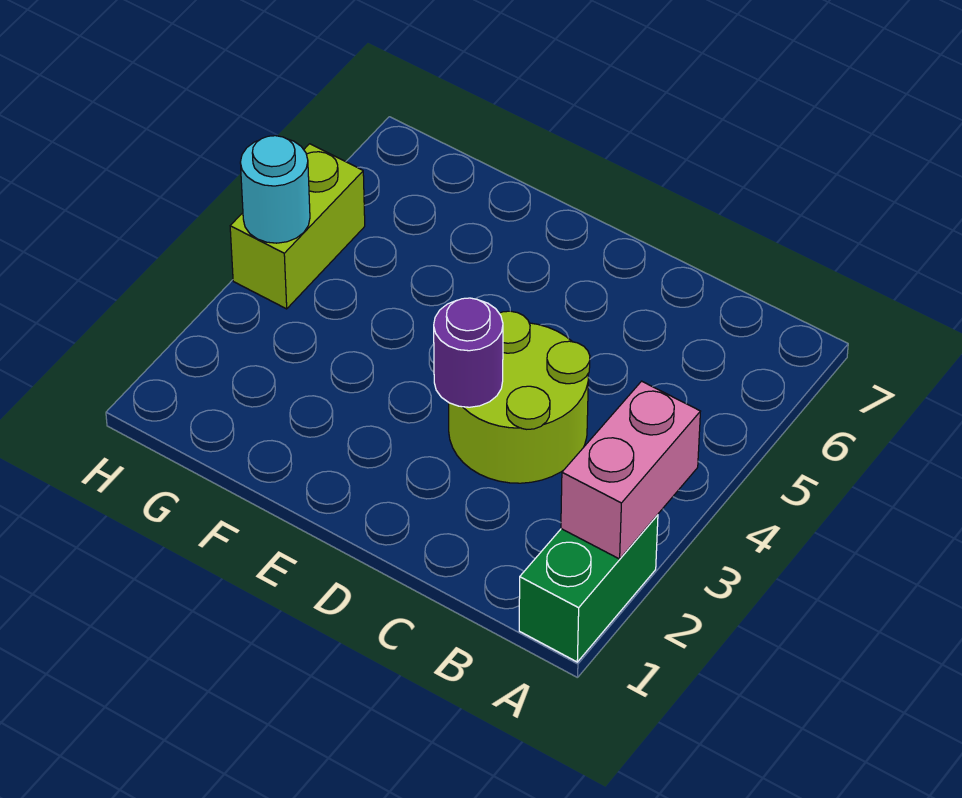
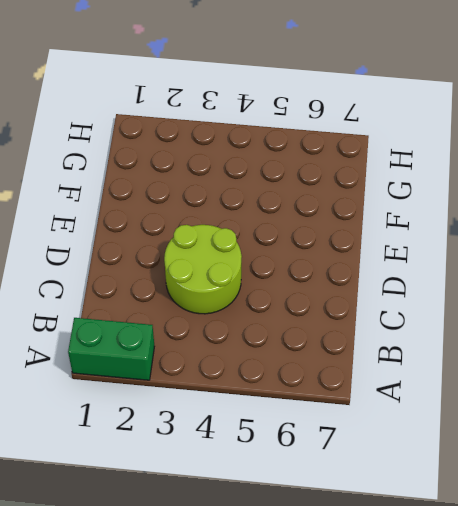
none -> lime brick H4:H5 level 1
none -> pink brick A2:A3 level 2

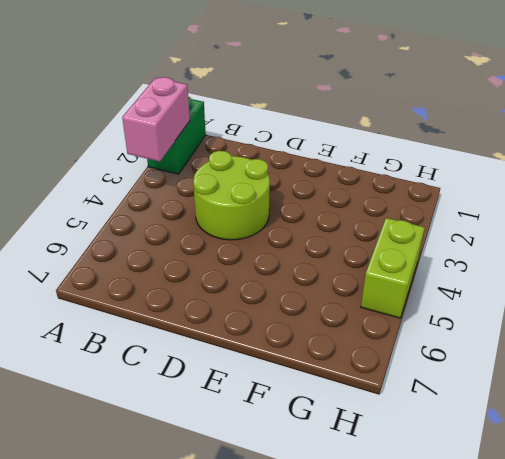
none -> purple round brick D3 level 2
none -> cyan round brick H4 level 2

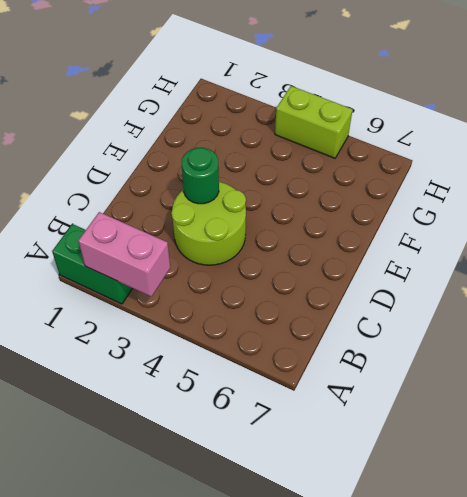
green round brick D3 level 2 -> purple round brick D3 level 2
none -> cyan round brick H4 level 2

